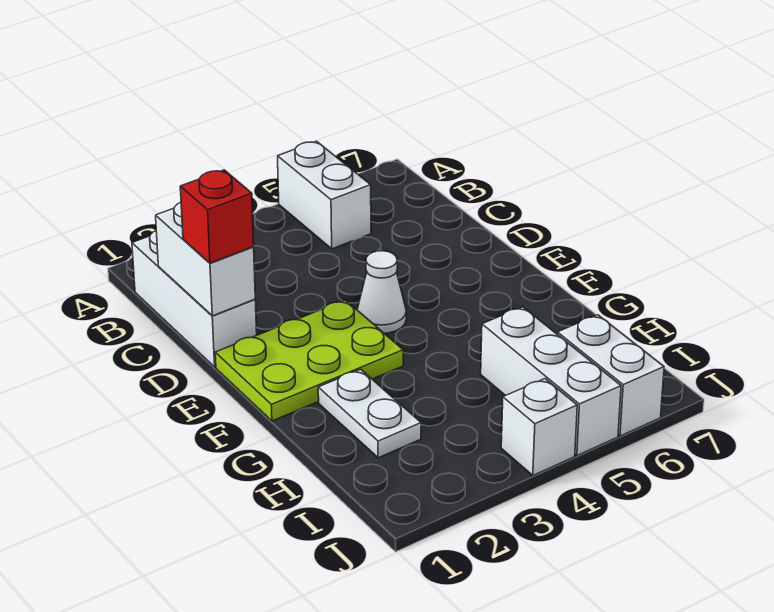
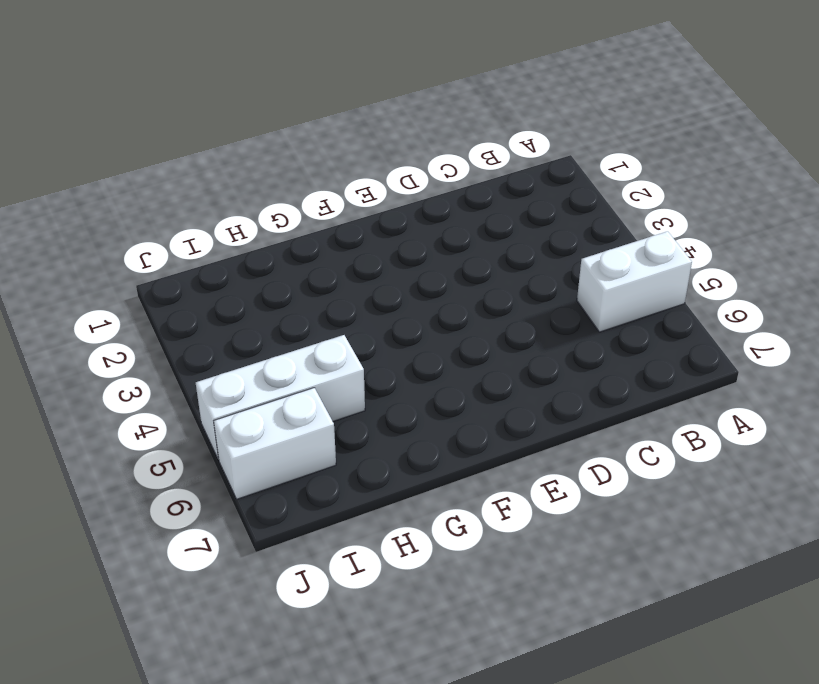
none -> white brick B1:D1 level 1
none -> lime plate E1:F3 level 1

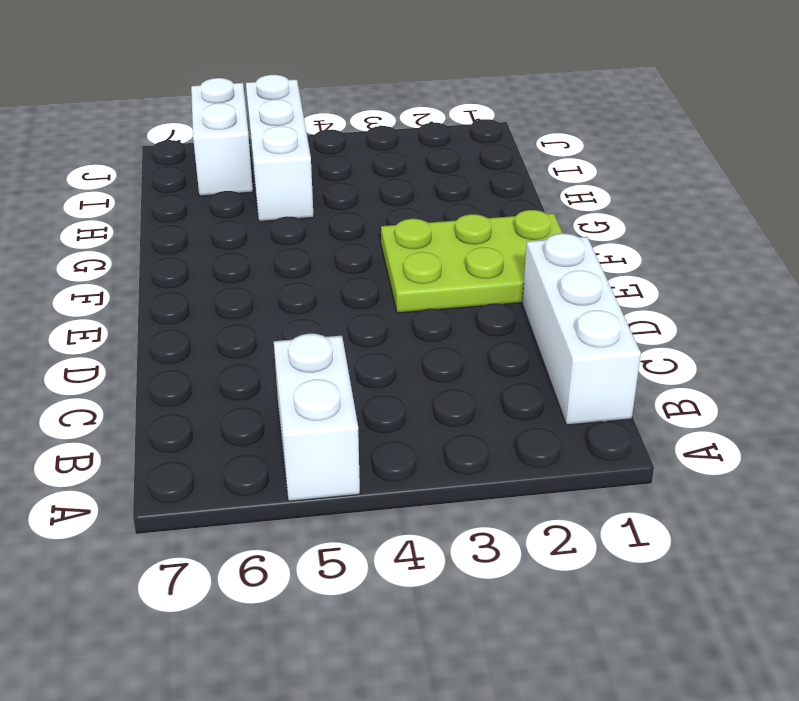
none -> white cone E4 level 1
none -> white plate G2:H2 level 1

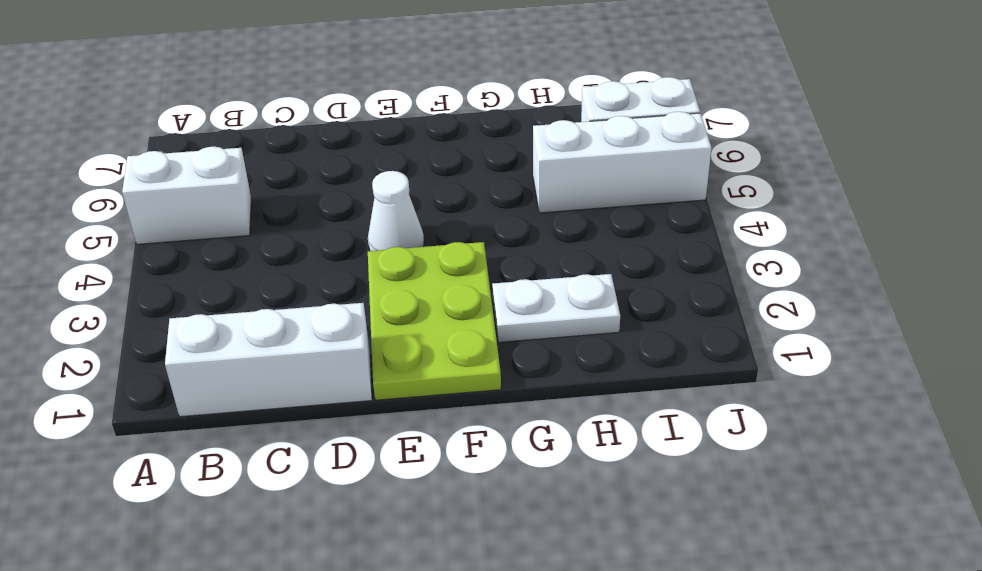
none -> white brick J4 level 1
none -> white brick C1:D1 level 2

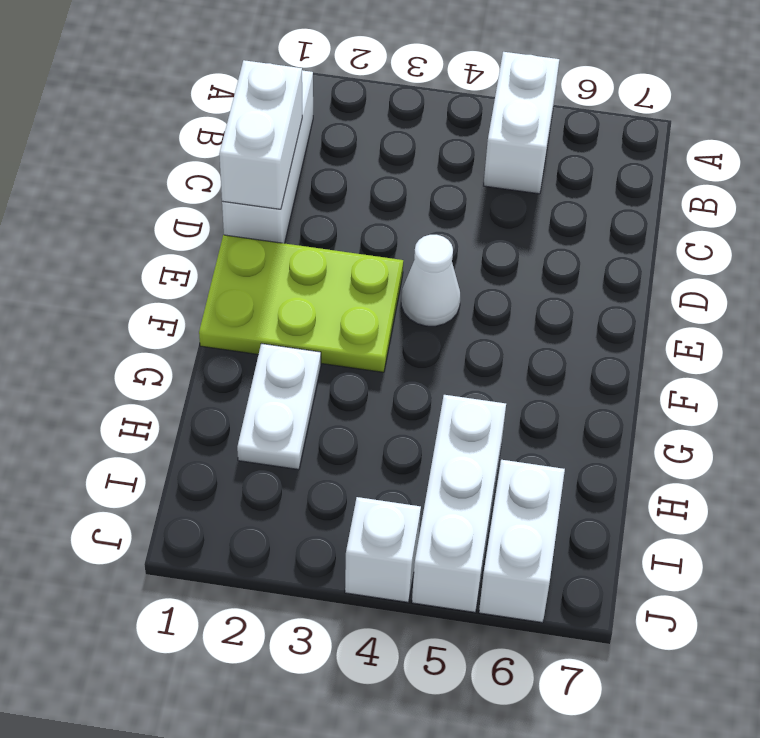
none -> red brick D1 level 3

